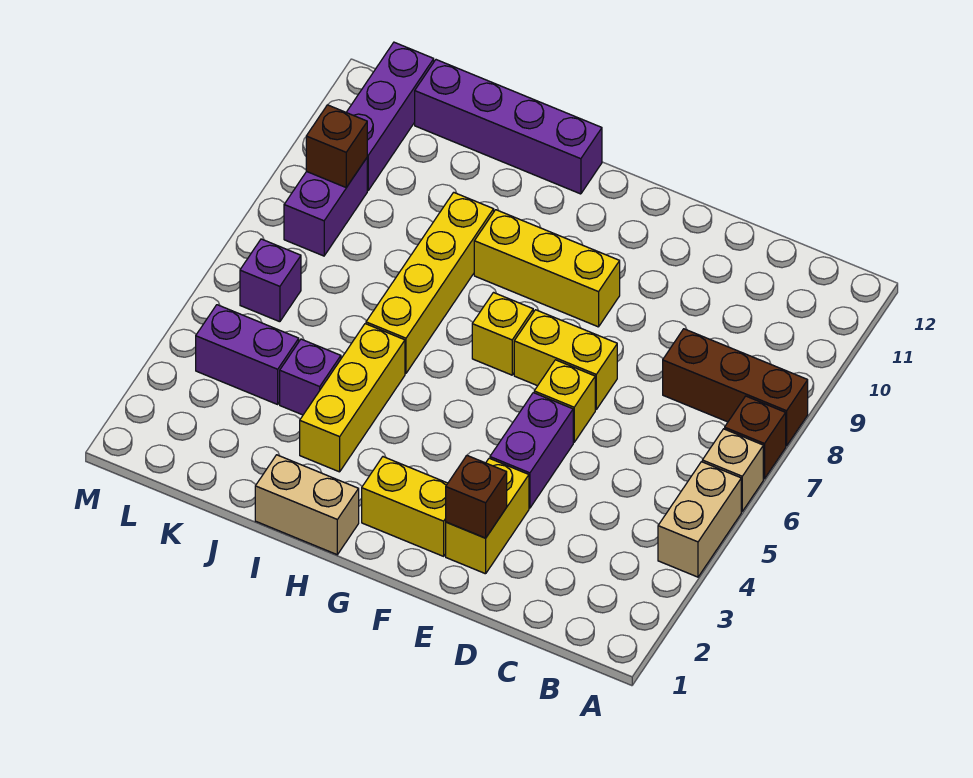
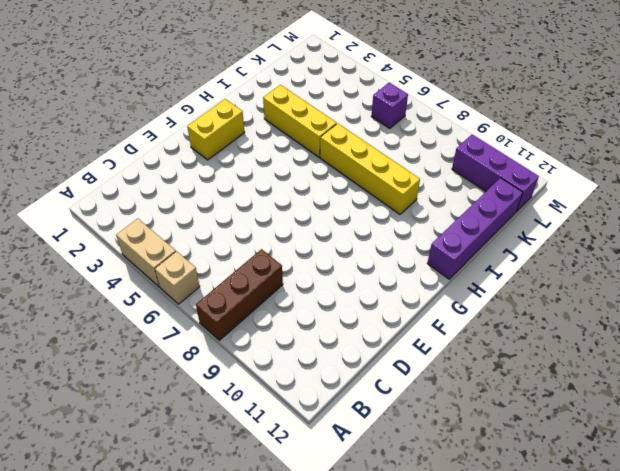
none -> brown brick A7 level 1
none -> yellow brick E2:E3 level 1
none -> purple brick E4:E5 level 1

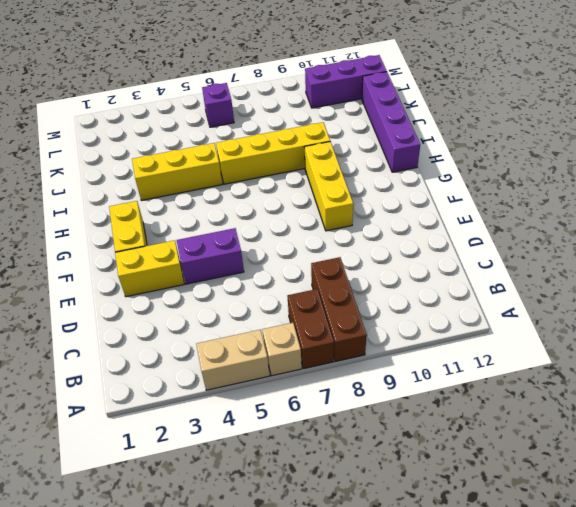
brown brick A7:B7 level 1 -> brown brick A7 level 1
none -> yellow brick E6 level 1
none -> yellow brick E7:F7 level 1
none -> yellow brick G7 level 1

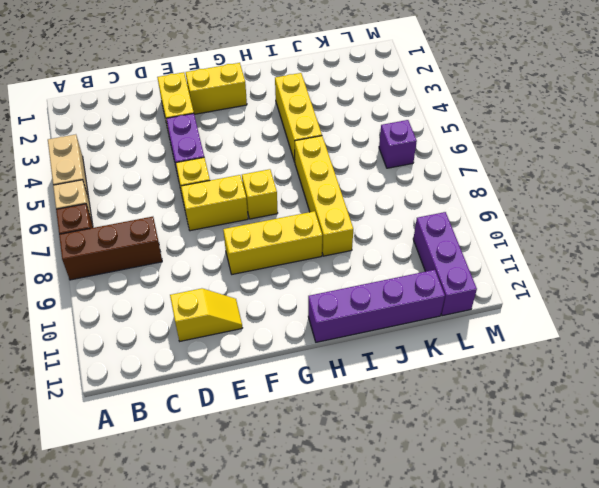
yellow slope D11:E11 level 1 top D -> none
none -> tan brick H1:I1 level 1
none -> purple brick J4 level 1
none -> purple brick K4:L4 level 1

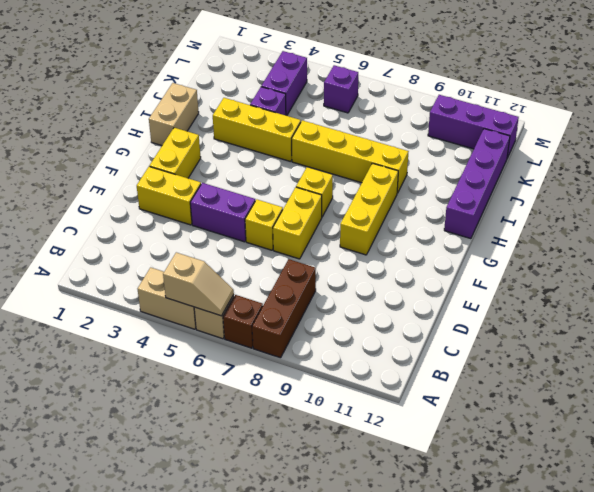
tan slope A5:A6 level 2 top 5 -> none
none -> purple brick L8:L9 level 1
none -> brown brick E2 level 2
none -> brown brick L9 level 2

